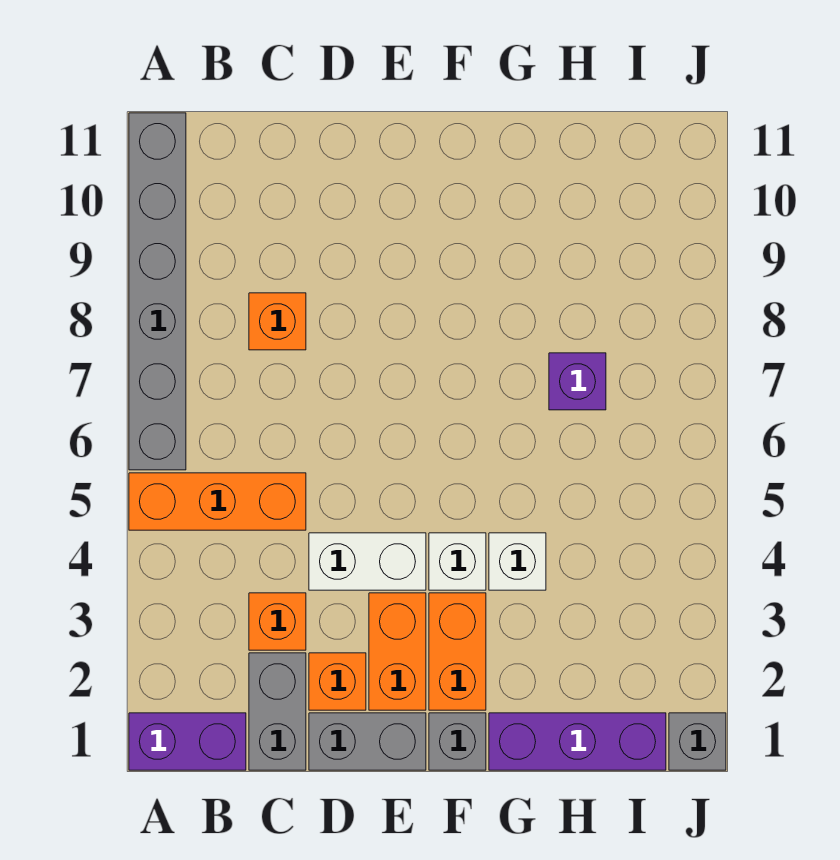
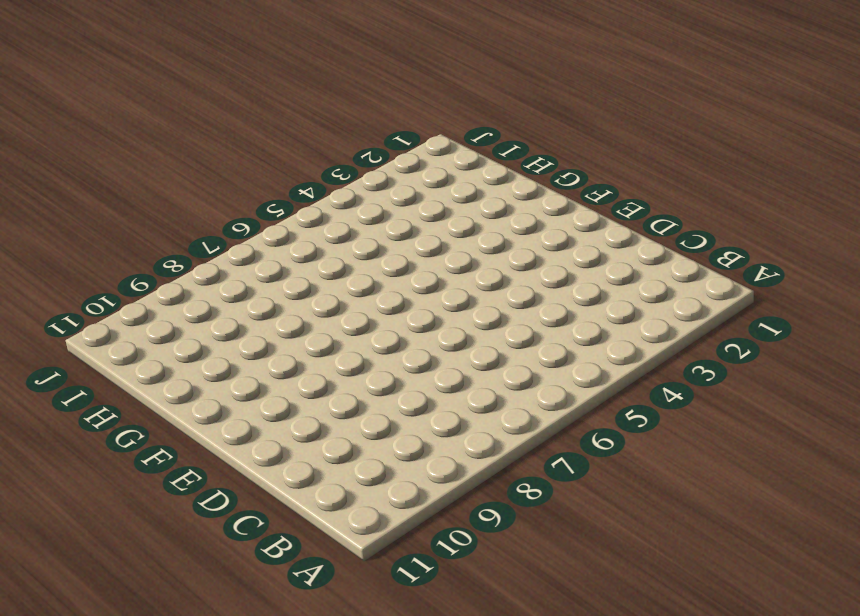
none -> purple brick A1:B1 level 1
none -> orange brick A5:C5 level 1
none -> grey brick A6:A11 level 1

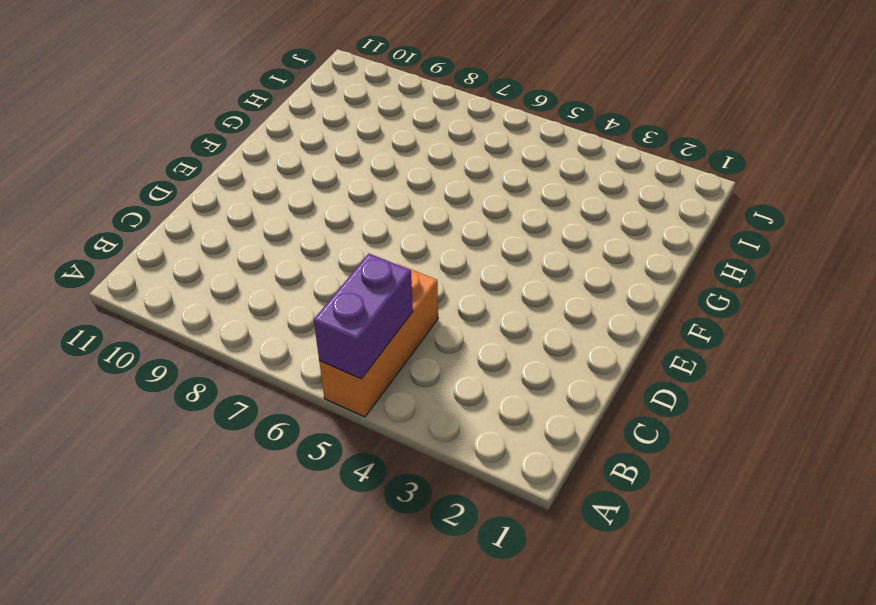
purple brick A5:B5 level 2 -> purple brick A1:B1 level 1
none -> grey brick A6:A11 level 1
none -> grey brick C1:C2 level 1
none -> orange brick C3 level 1

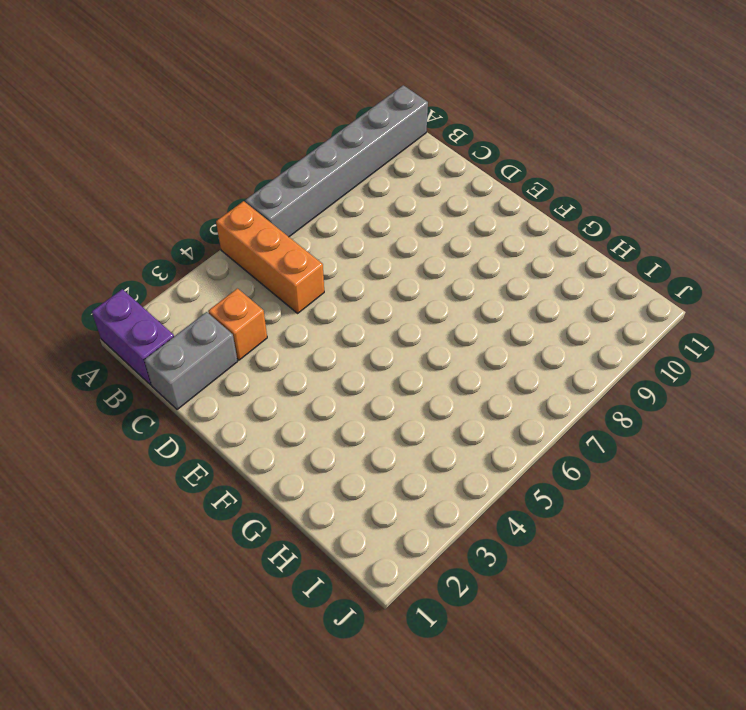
none -> orange brick C8 level 1
none -> grey brick D1:E1 level 1
none -> orange brick D2 level 1

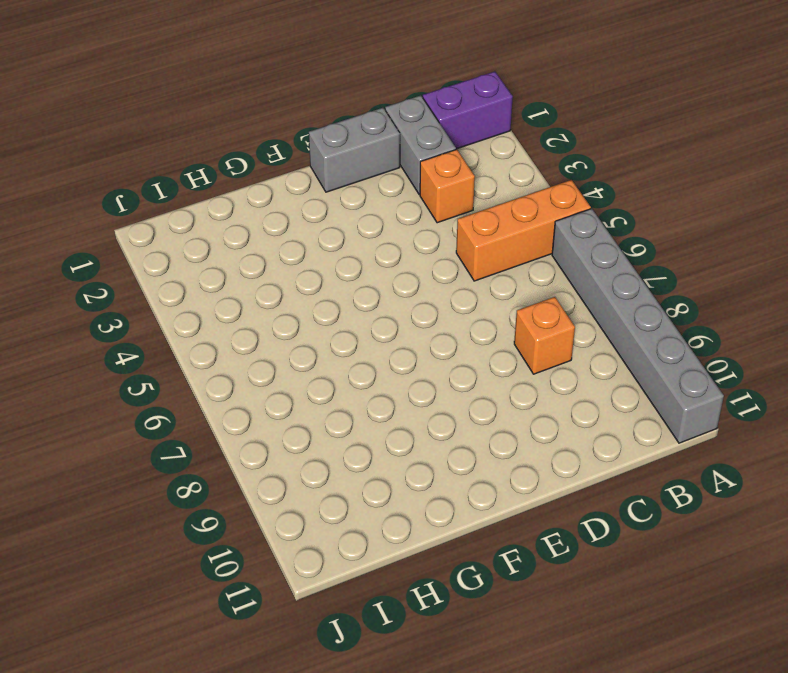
none -> orange brick D2 level 1
none -> white brick D4:E4 level 1
none -> orange brick E2:E3 level 1

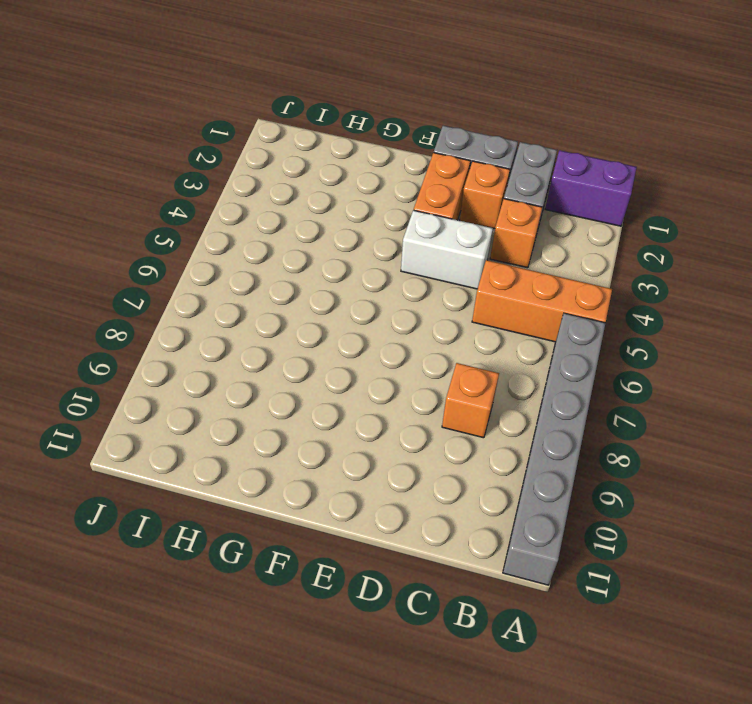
none -> grey brick F1 level 1
none -> orange brick F2:F3 level 1
none -> white brick F4 level 1

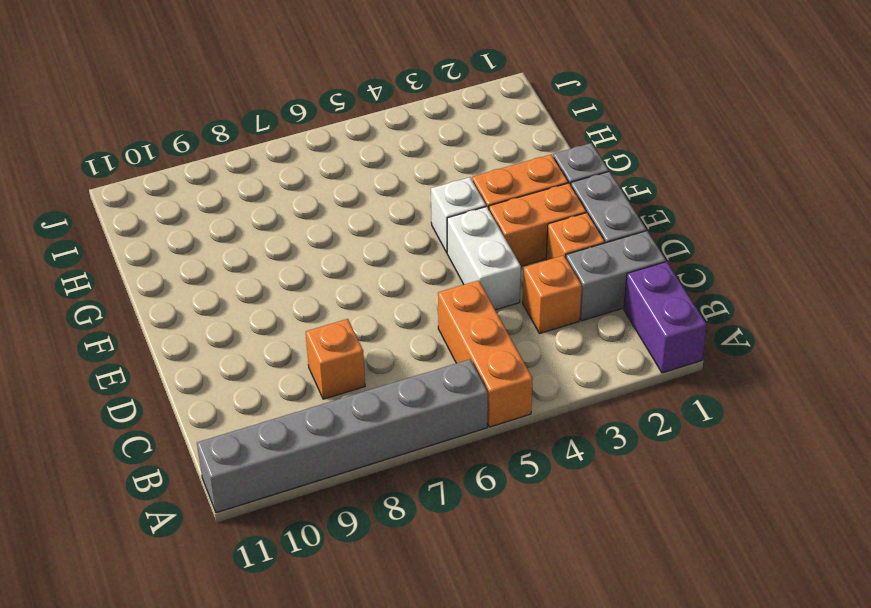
none -> purple brick G1:I1 level 1
none -> white brick G4 level 1
none -> purple brick H7 level 1

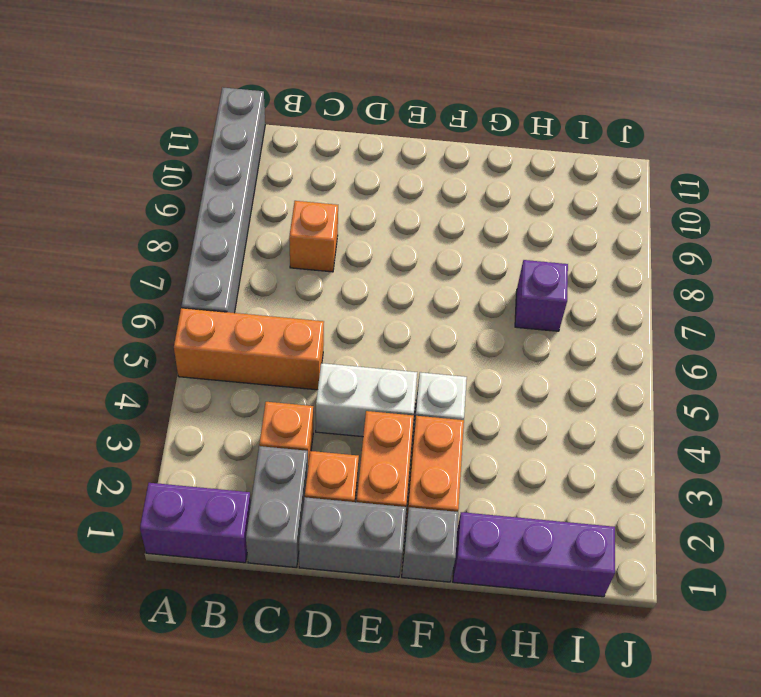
none -> white brick G4 level 1
none -> grey brick J1 level 1

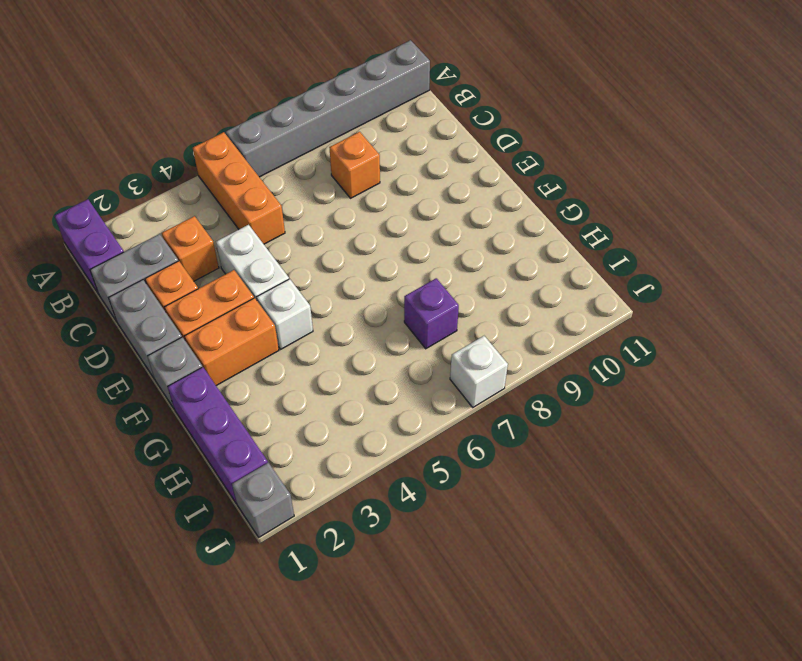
white brick J7 level 1 -> white brick G4 level 1

